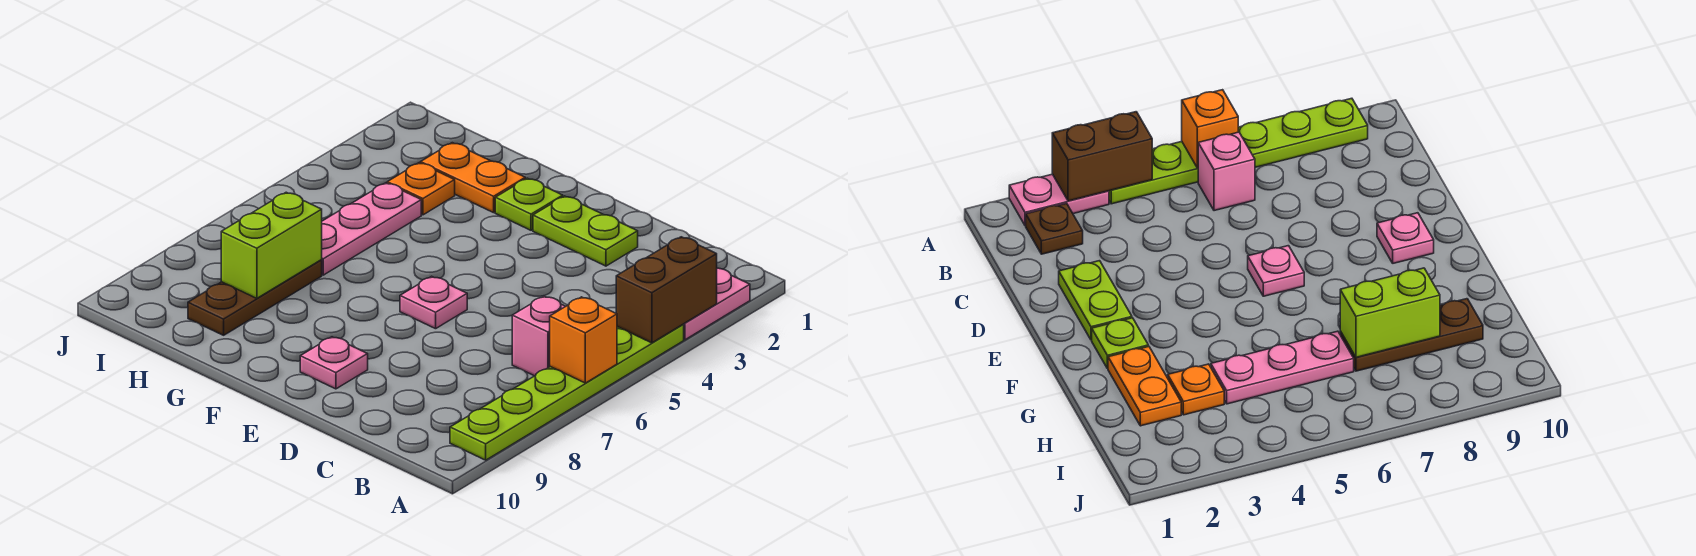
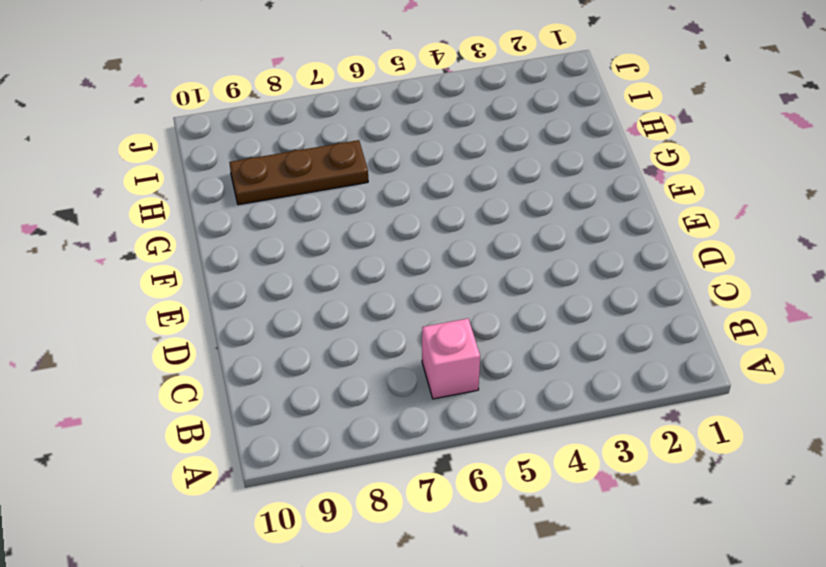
none -> pink plate A2:A3 level 1
none -> lime plate A4:A9 level 1
none -> brown plate B2 level 1

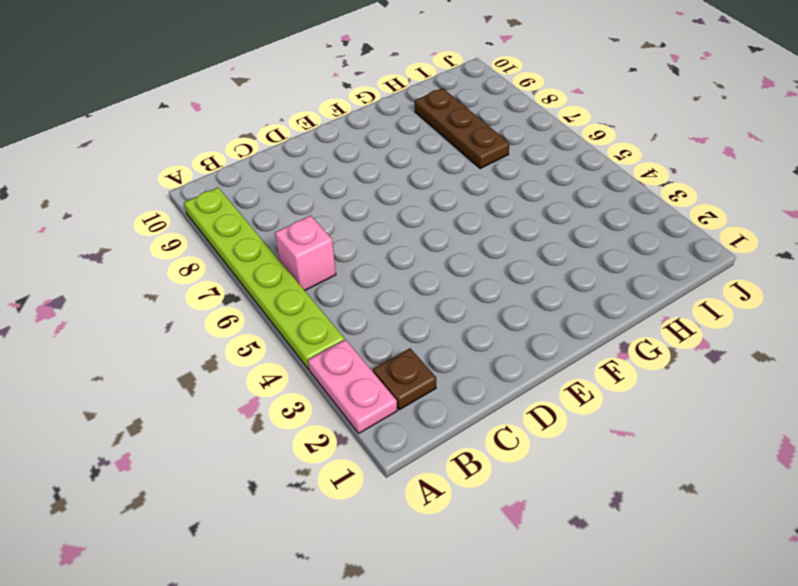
none -> lime plate D2:E2 level 1
none -> pink plate E6 level 1
none -> pink plate E9 level 1

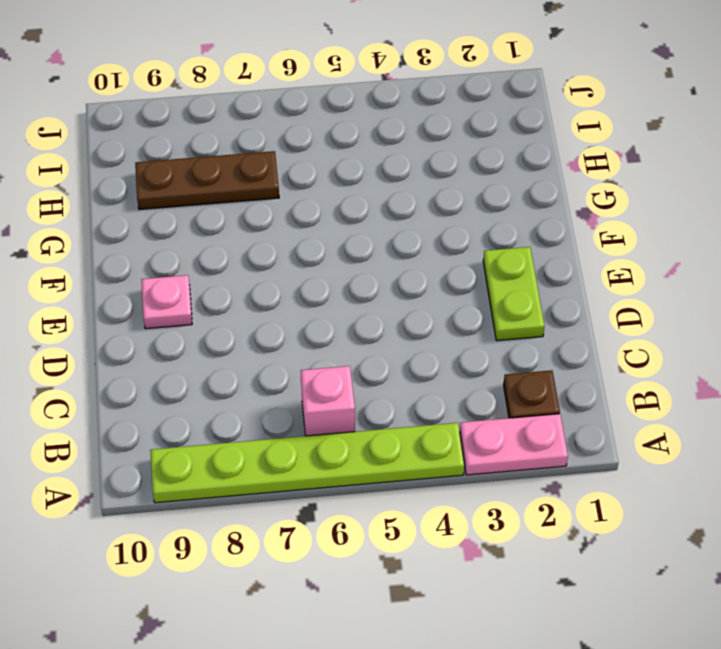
none -> pink plate E6 level 1
none -> lime plate F2 level 1
none -> orange plate G2:H2 level 1

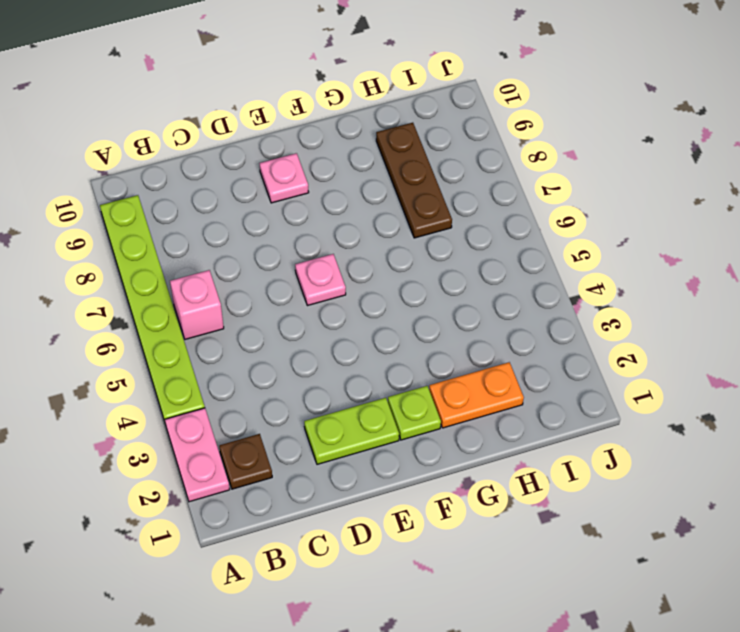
none -> orange plate H3 level 1
none -> pink plate H4:H6 level 1
none -> brown brick A3:A4 level 2

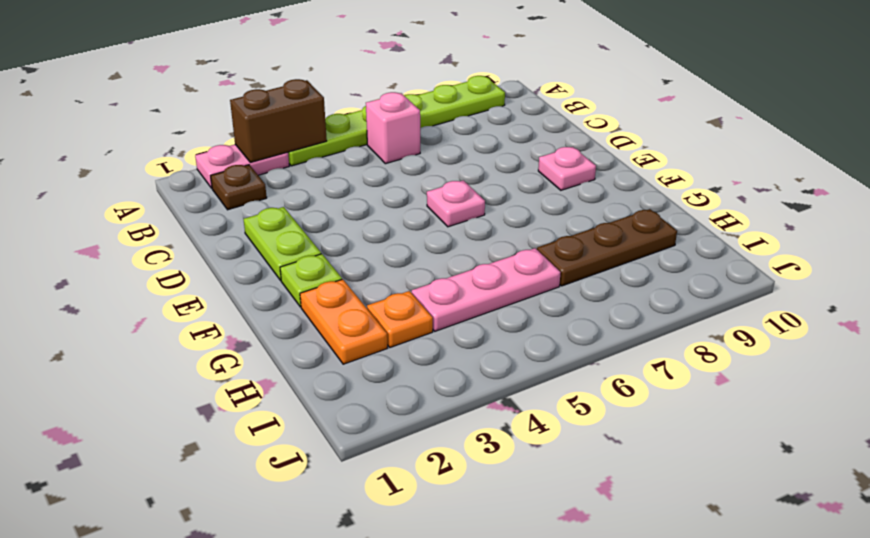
none -> orange brick A6 level 2
none -> lime brick H7:H8 level 2

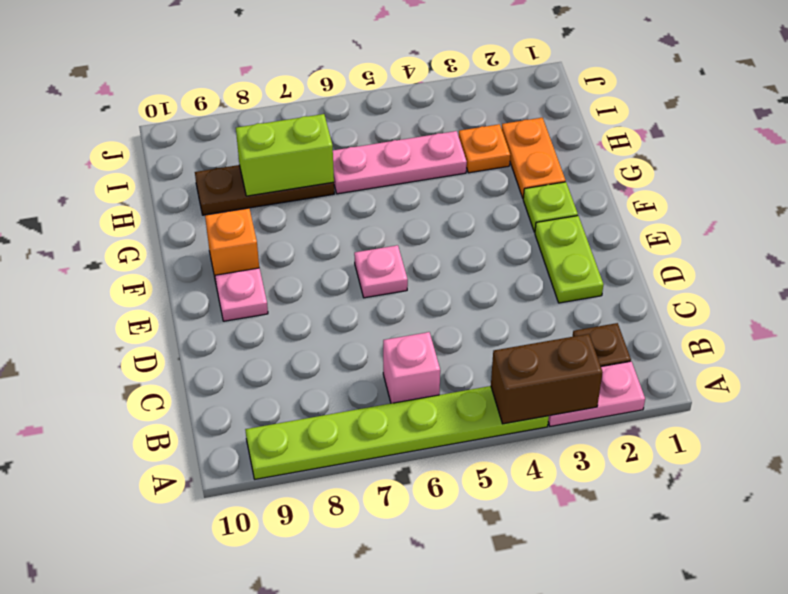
orange brick F9 level 1 -> orange brick A6 level 2

